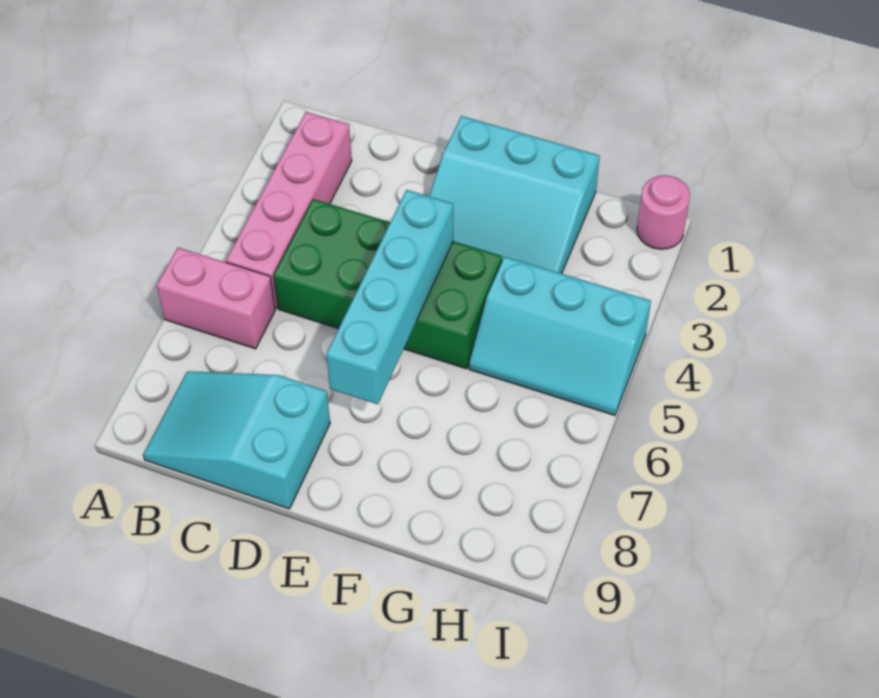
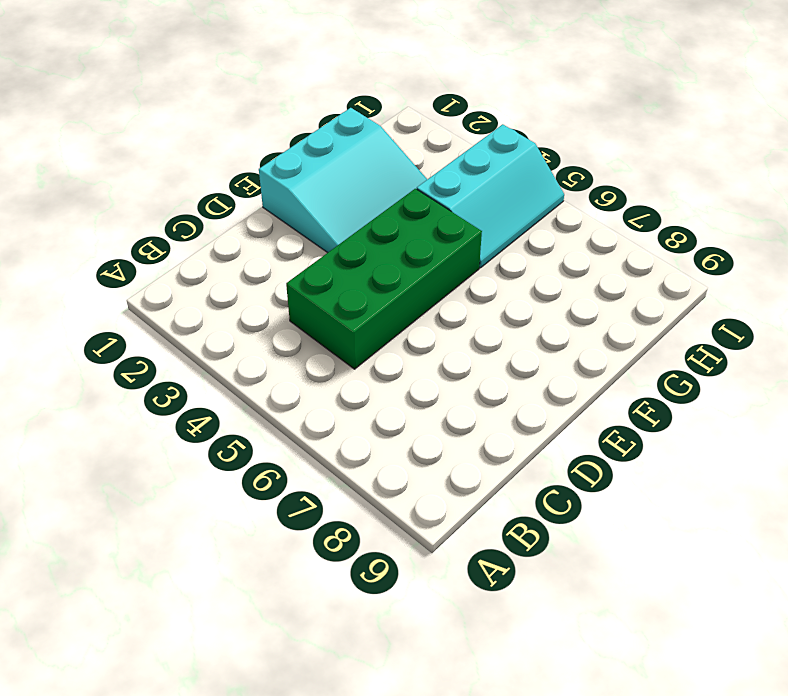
none -> pink brick A6:B6 level 1
none -> pink brick B2:B5 level 1

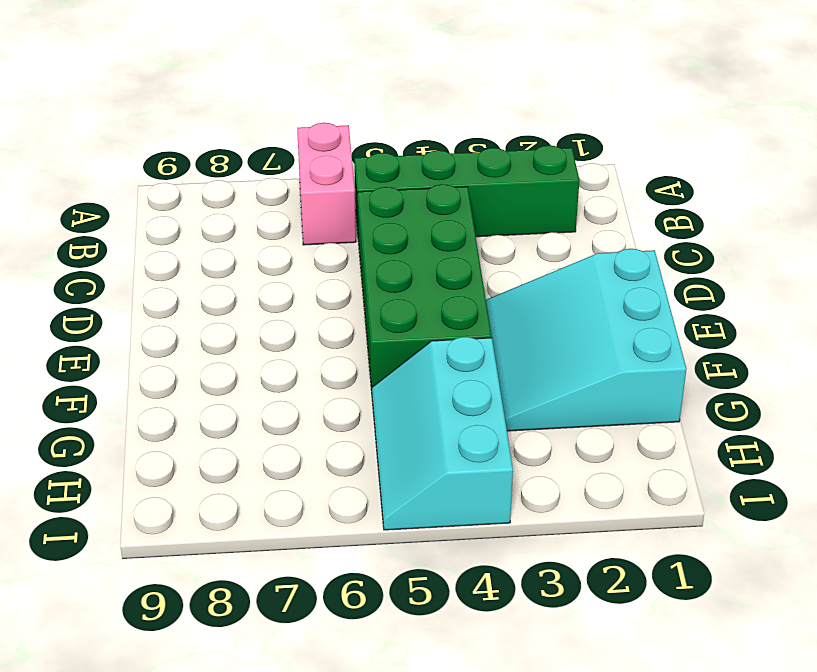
green brick B2:B5 level 1 -> pink brick B2:B5 level 1
none -> cyan slope B8:D9 level 1 top D
none -> pink round brick I1 level 1

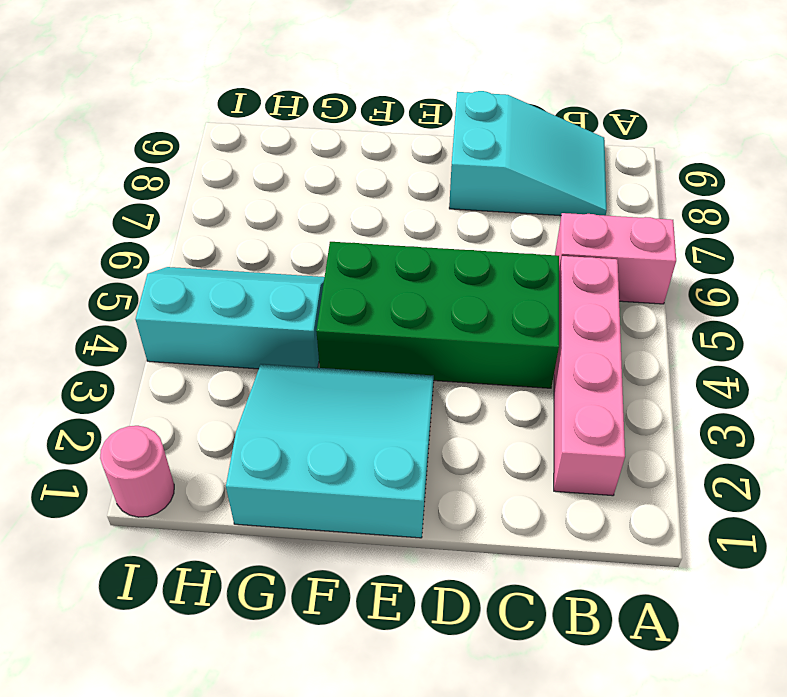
none -> cyan brick E4:E7 level 2

